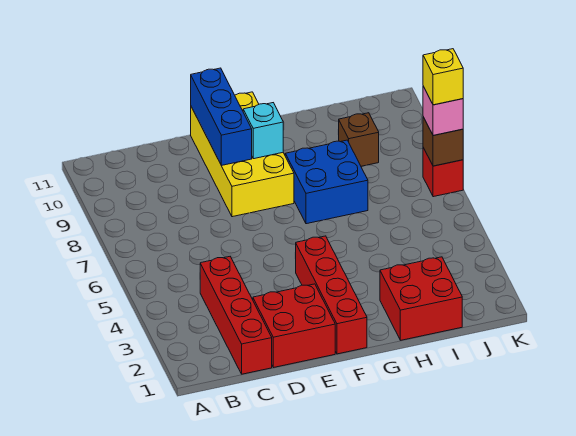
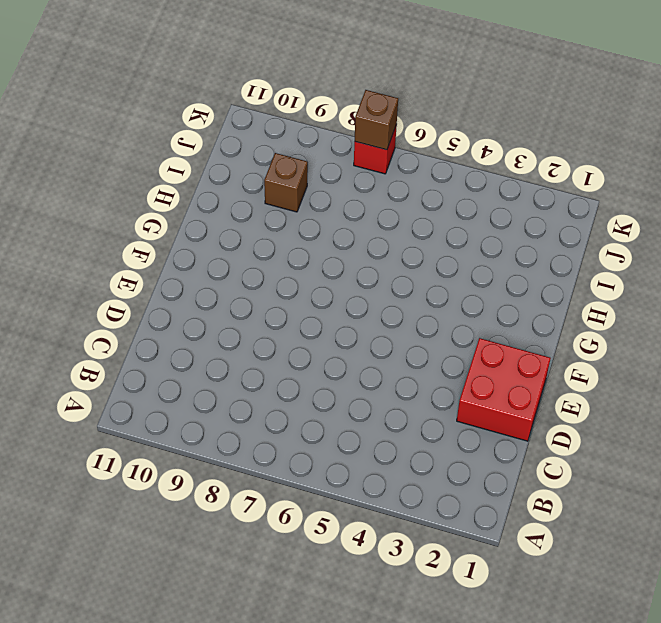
none -> red brick C1:C4 level 1
none -> yellow brick E8:F11 level 1
none -> red brick F1:F4 level 1

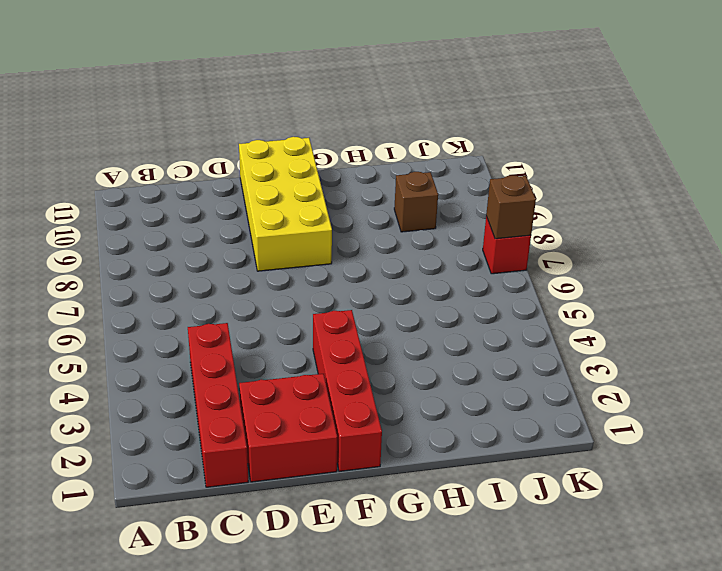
none -> blue brick G7:H8 level 1
none -> red brick H1:I2 level 1
none -> blue brick E9:E11 level 2

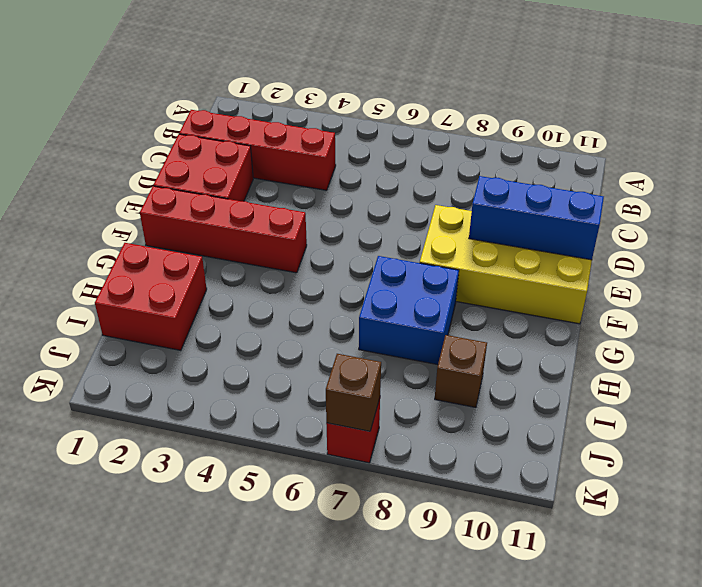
none -> cyan brick F9 level 2
none -> pink brick K7 level 3
none -> yellow brick K7 level 4

